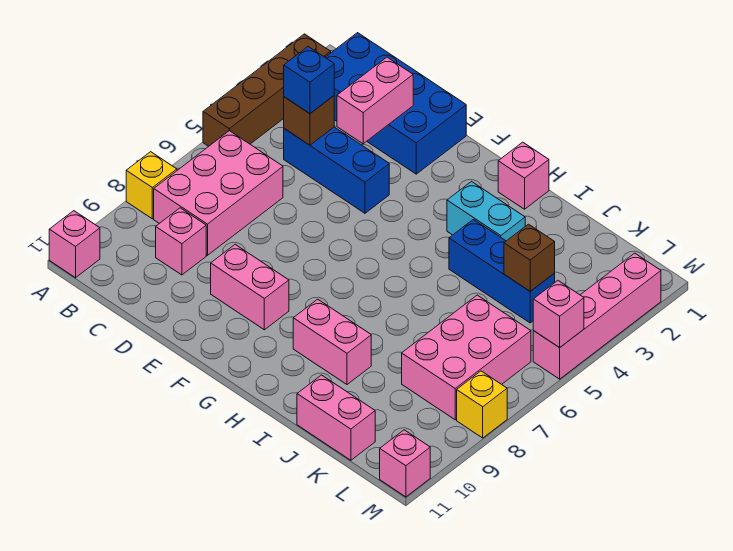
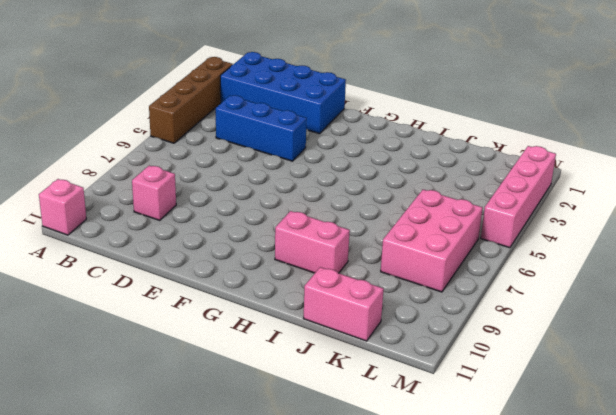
none -> yellow brick A8 level 1
none -> pink brick B6:C8 level 1
none -> pink brick E9:F9 level 1

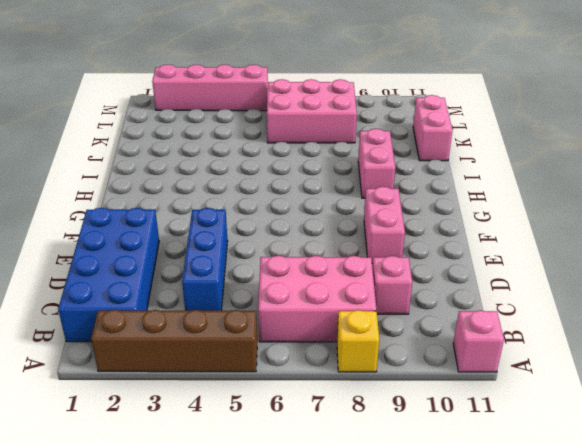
none -> pink brick H1 level 1
none -> cyan brick H3:I3 level 1
none -> blue brick I4:K4 level 1

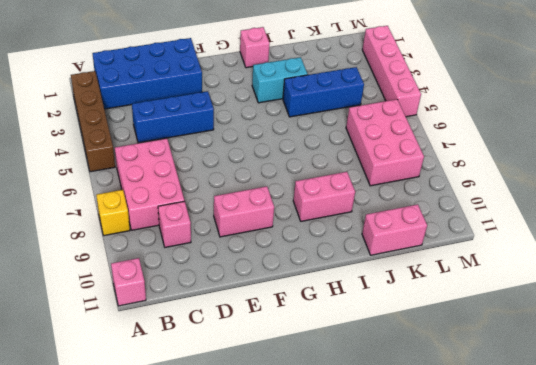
none -> yellow brick M8 level 1
none -> pink brick M11 level 1
none -> brown brick C4 level 2

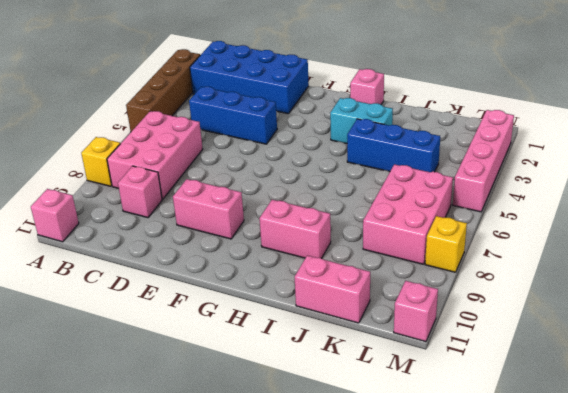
none -> brown brick C4 level 2
none -> pink brick D2:D3 level 2
none -> brown brick K4 level 2

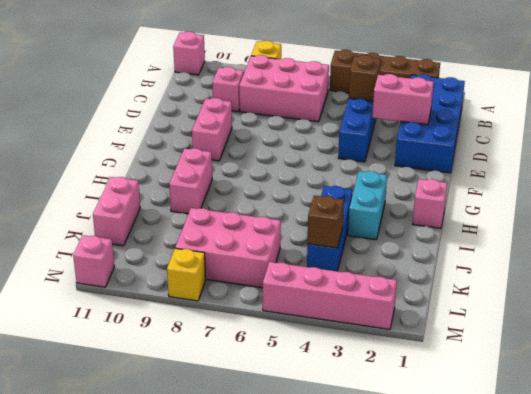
none -> pink brick M5 level 2
none -> blue brick C4 level 3

